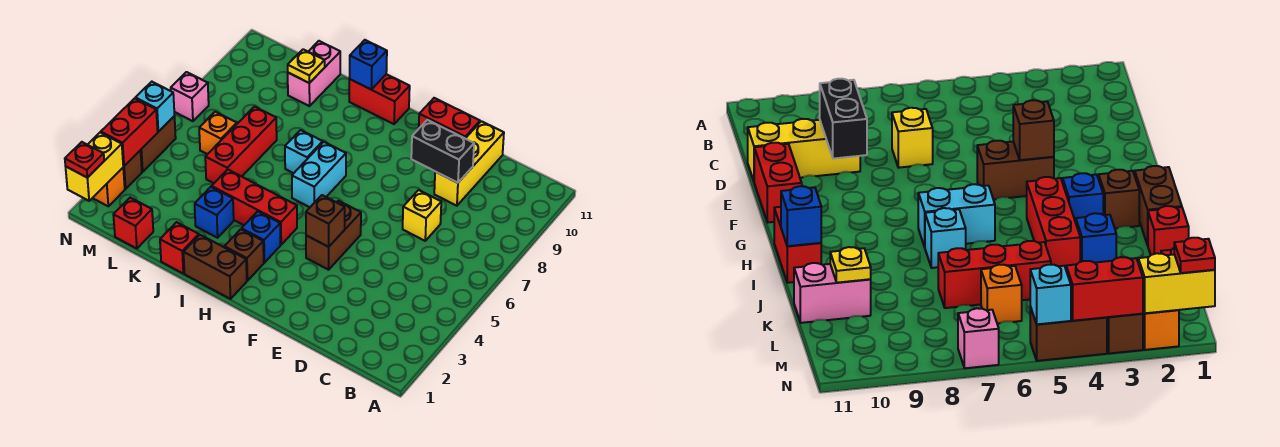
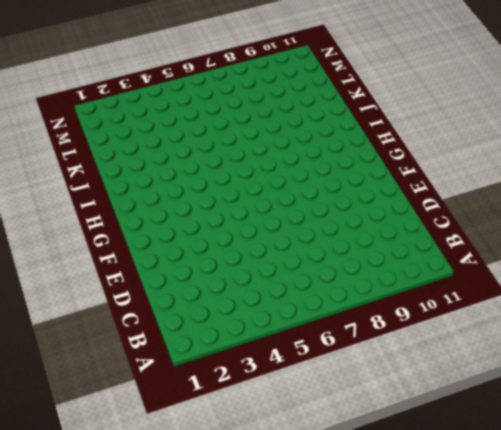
none -> yellow brick D7 level 1
none -> yellow brick D9:D11 level 1
none -> red brick E11:F11 level 1

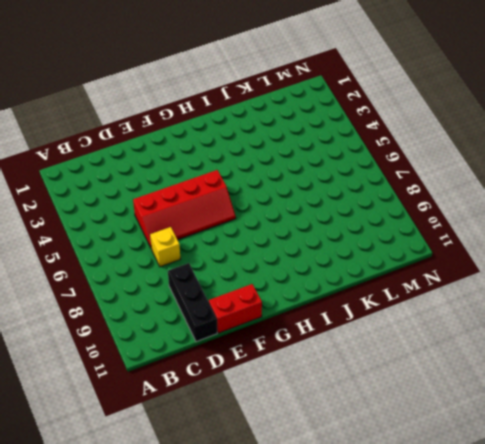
red slope D5:G6 level 1 top 5 -> brown brick F4:F5 level 1
black brick D9:D11 level 1 -> yellow brick D9:D11 level 1
none -> brown brick H1:I1 level 1
none -> brown brick H2 level 1
none -> blue brick H3 level 1

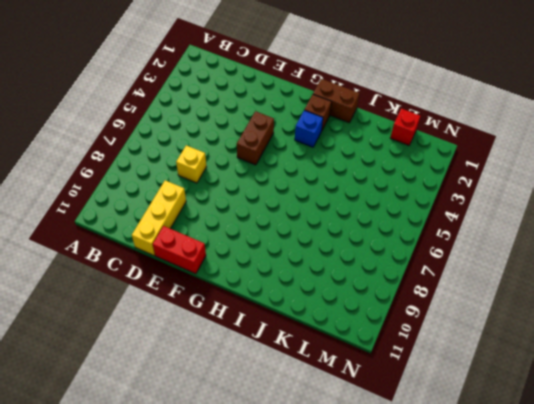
none -> red brick H4:J4 level 1
none -> cyan brick H6:H7 level 1
none -> red brick H11:I11 level 1

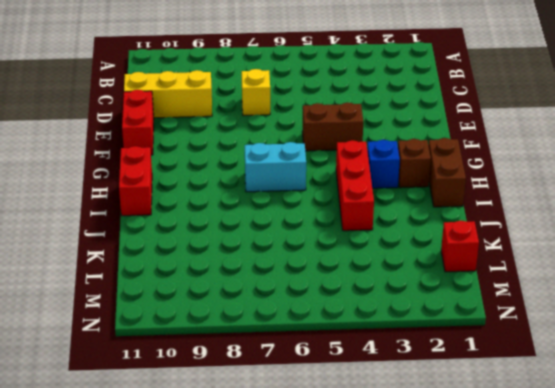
none -> cyan brick I7 level 1
none -> red brick J1 level 1
none -> blue brick J3 level 1

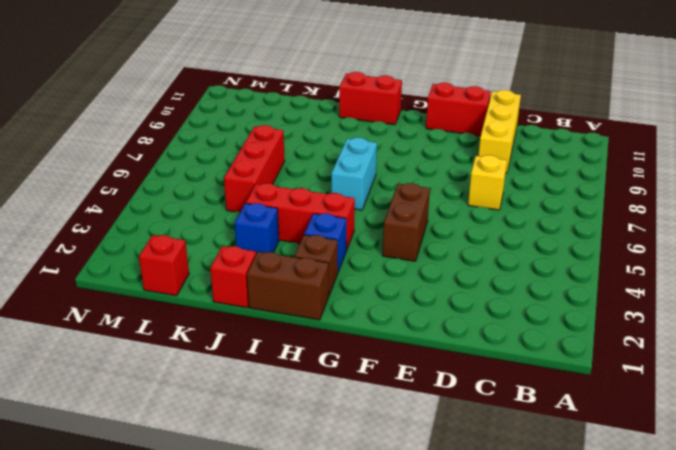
none -> cyan brick I7 level 1
none -> pink brick K10:K11 level 1
none -> orange brick L6 level 1

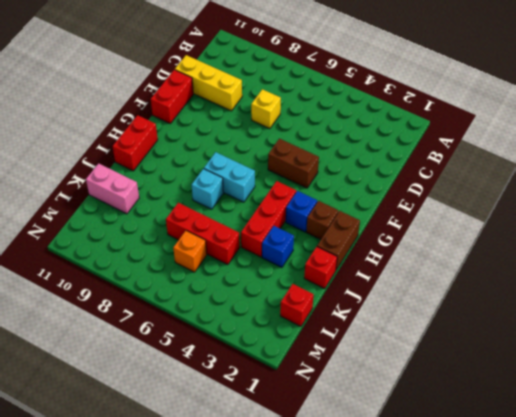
none -> orange brick N2 level 1
none -> brown brick N3 level 1
none -> brown brick N4:N5 level 1

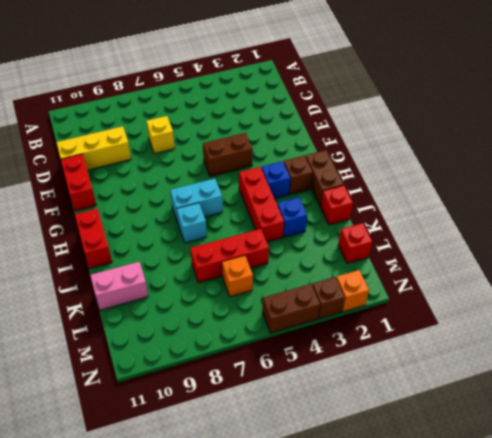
none -> pink brick N7 level 1
none -> black brick D9:E9 level 2
none -> brown brick F4 level 2

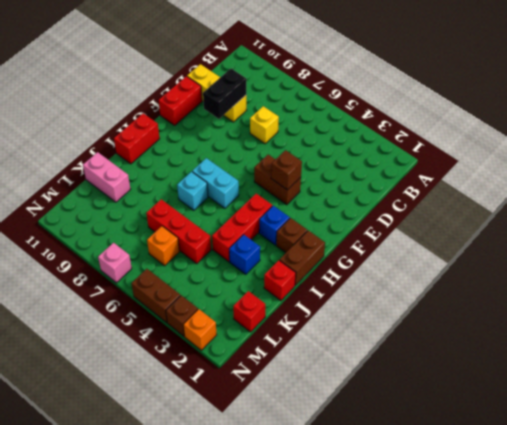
none -> blue brick I11 level 2
none -> yellow plate K10 level 2
none -> yellow brick N1:N2 level 2

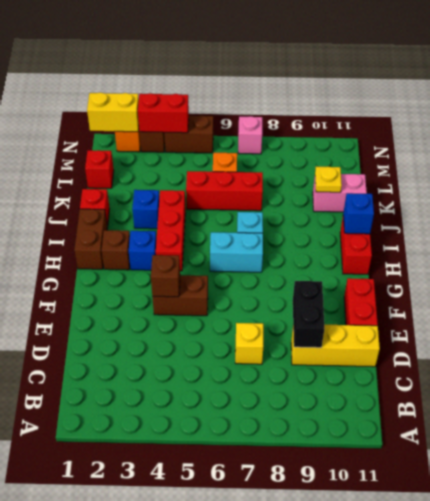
none -> cyan brick N5 level 2
none -> red plate N1 level 3

